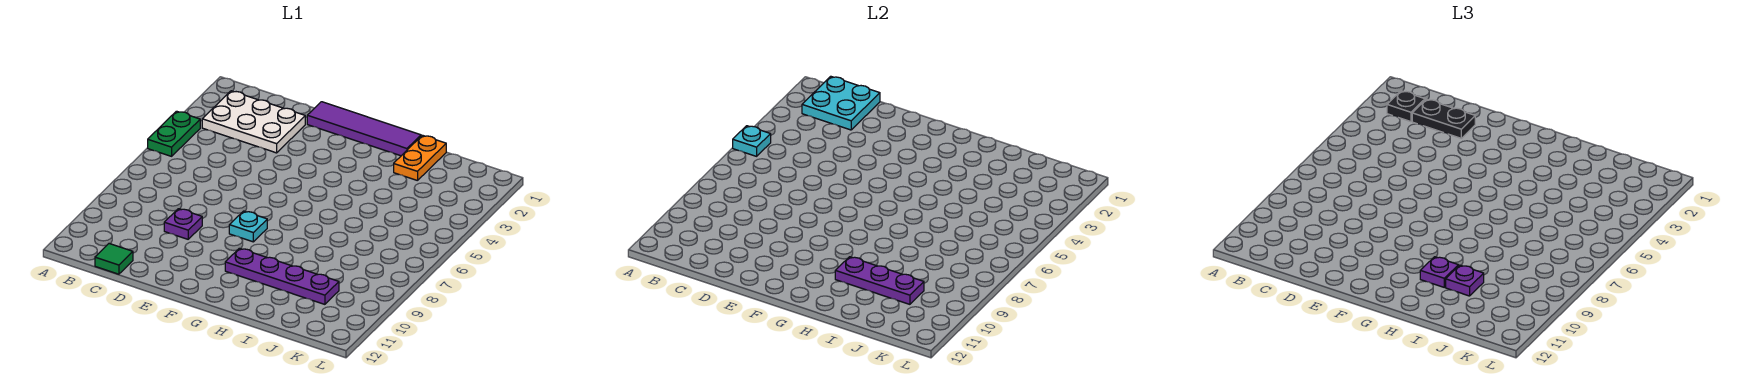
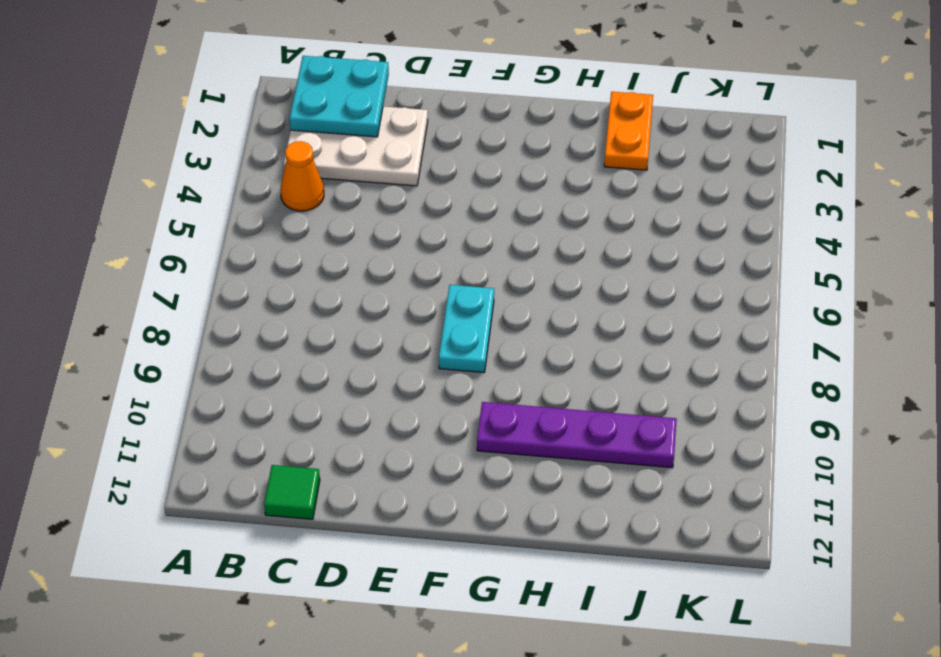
orange cone B4 level 1 -> none
cyan plate F7:F8 level 1 -> cyan plate F8 level 1
none -> green plate A4:A5 level 1
none -> purple plate D9 level 1
none -> purple tile E1:H1 level 1

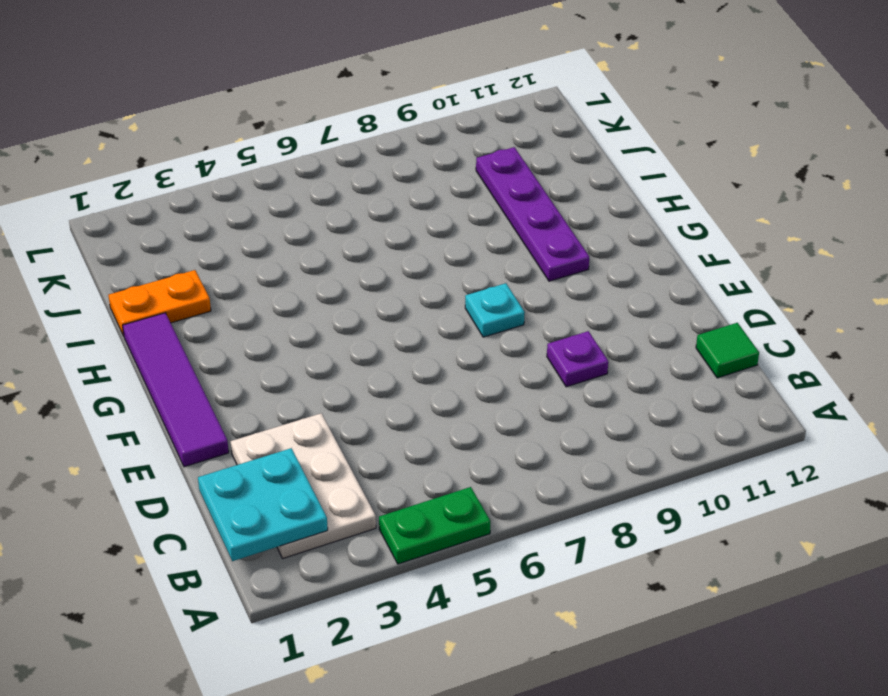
none -> cyan plate A5 level 2
none -> purple plate H10:J10 level 2
none -> black plate B2 level 3

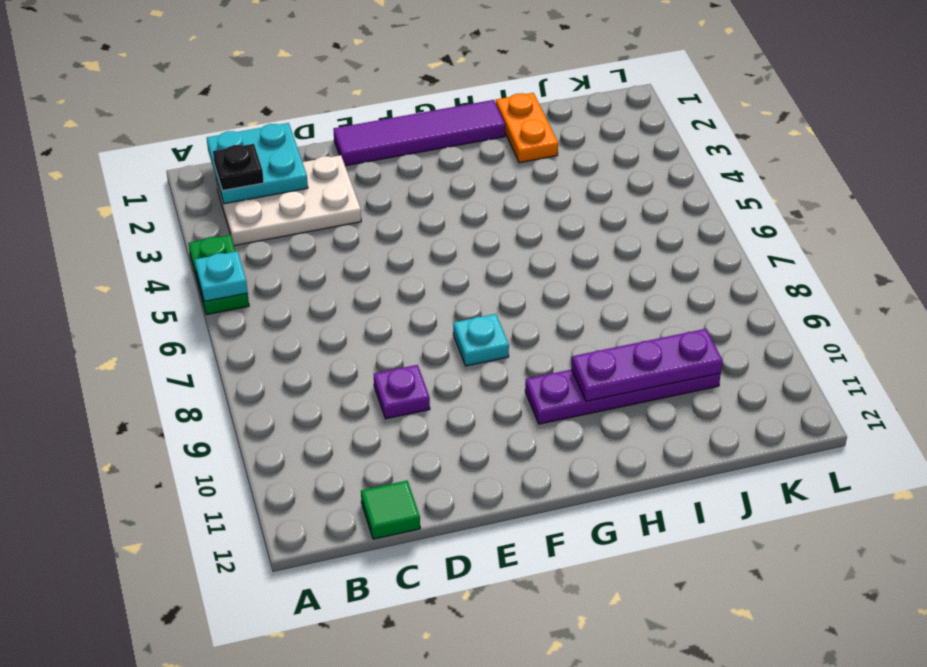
none -> black plate C2:D2 level 3
none -> purple plate H10 level 3
none -> purple plate I10 level 3

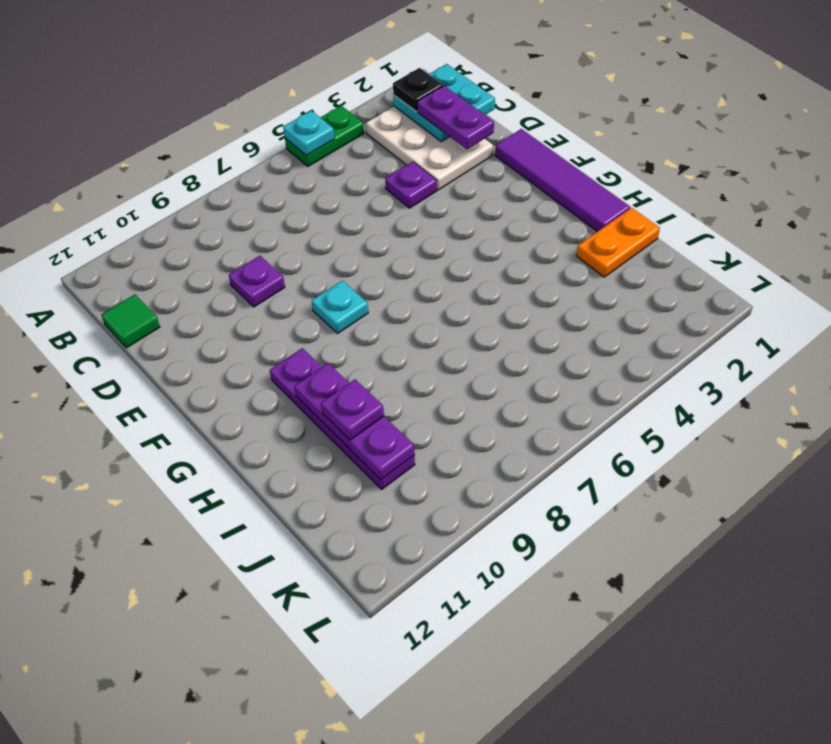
purple plate C2:D2 level 3 -> black plate C2:D2 level 3
purple plate D4 level 1 -> purple plate H10 level 3

